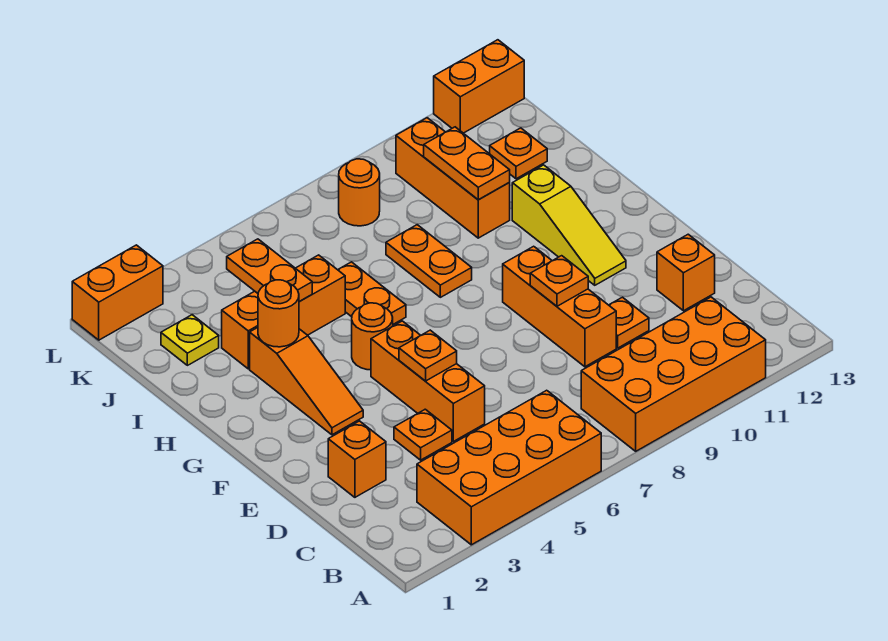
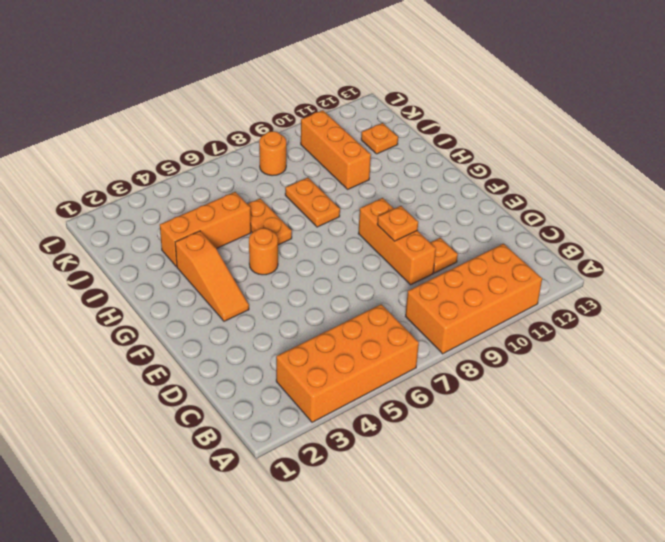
none -> orange brick D2 level 1
none -> orange plate D4 level 1
none -> orange brick D5:F5 level 1

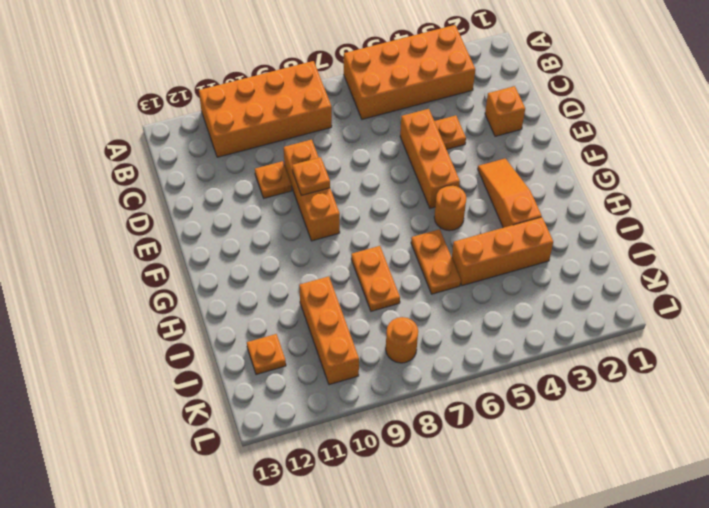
none -> orange brick D12 level 1
none -> yellow slope F11:H11 level 1 top H
none -> yellow plate J2 level 1

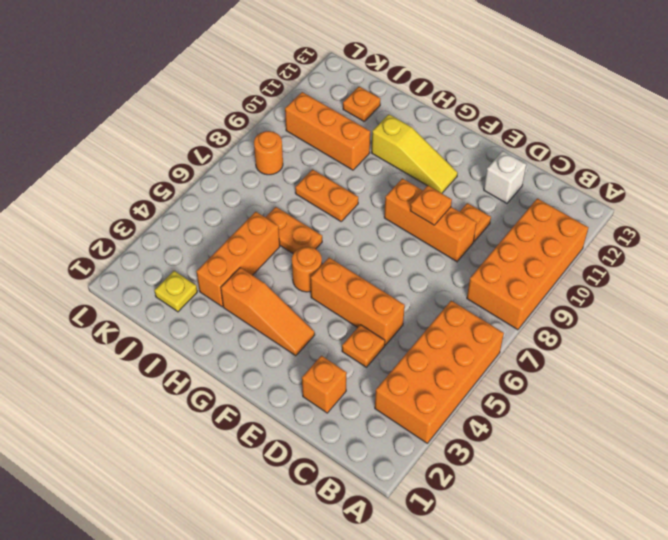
white brick D12 level 1 -> orange brick D12 level 1
none -> orange brick L1:L2 level 1
none -> orange brick L12:L13 level 1
none -> orange plate E5 level 2

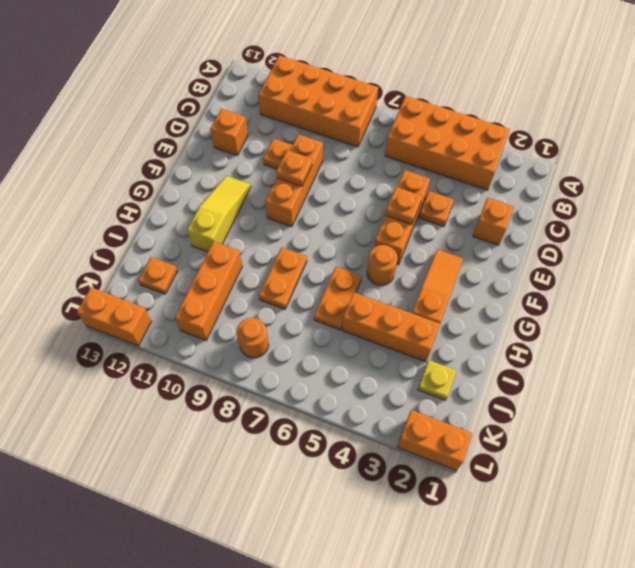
none -> orange round brick H3 level 2
none -> orange plate I4:J4 level 2
none -> orange plate I10:J10 level 2

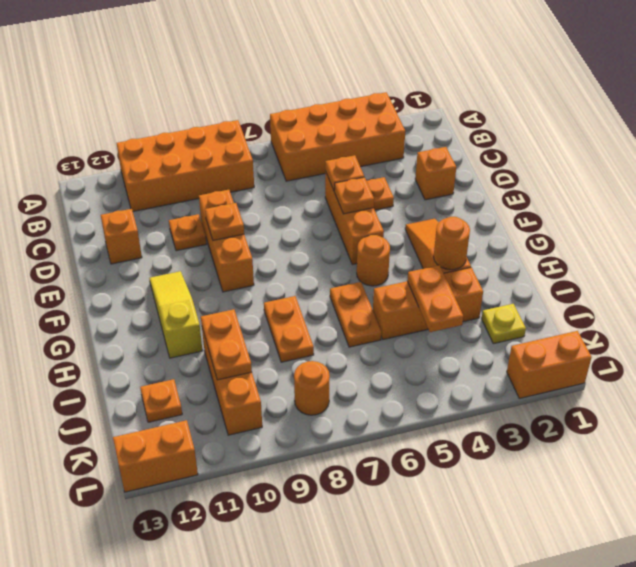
orange plate D5 level 2 -> none

